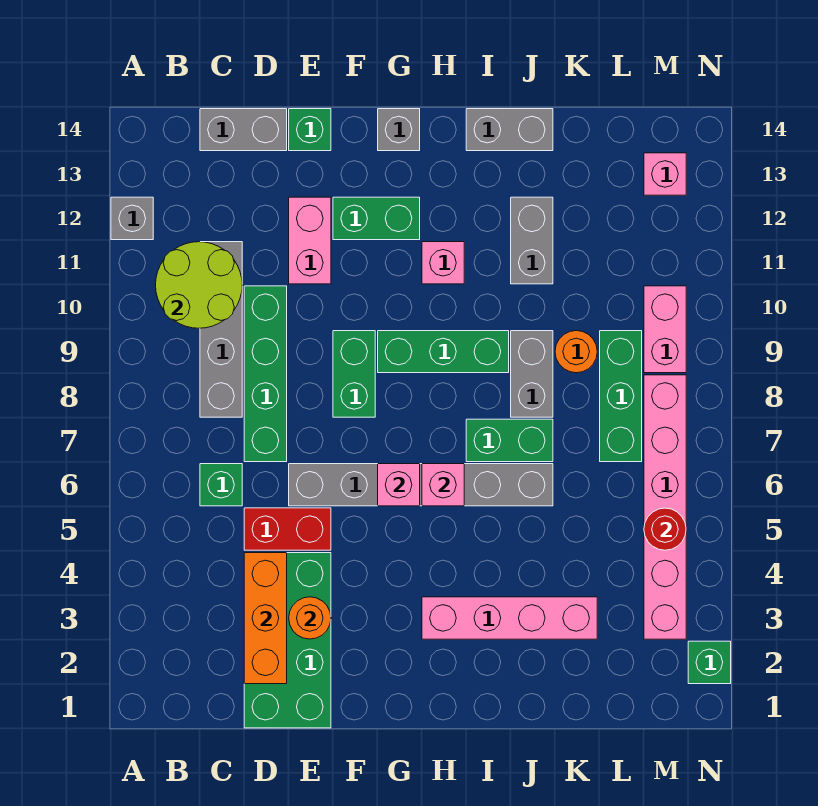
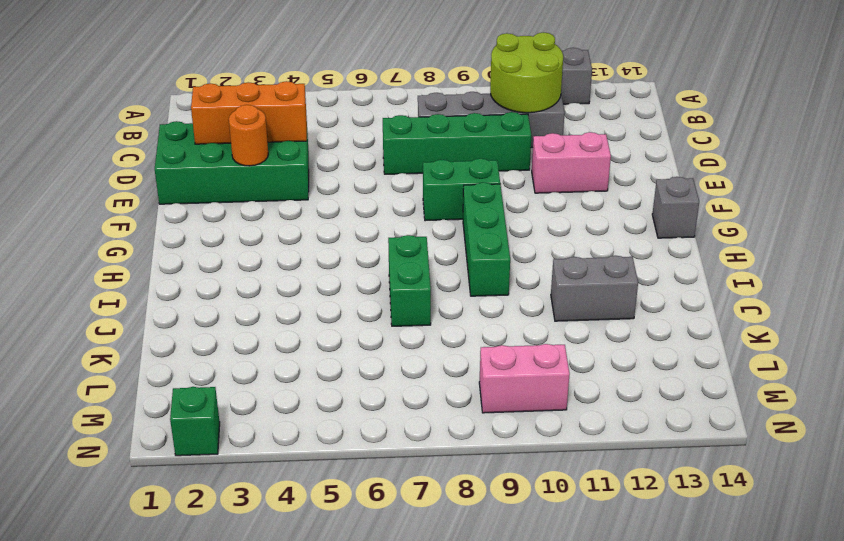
none -> green brick C6 level 1
none -> grey brick C14:D14 level 1
none -> red brick D5:E5 level 1
none -> grey brick E6:J6 level 1

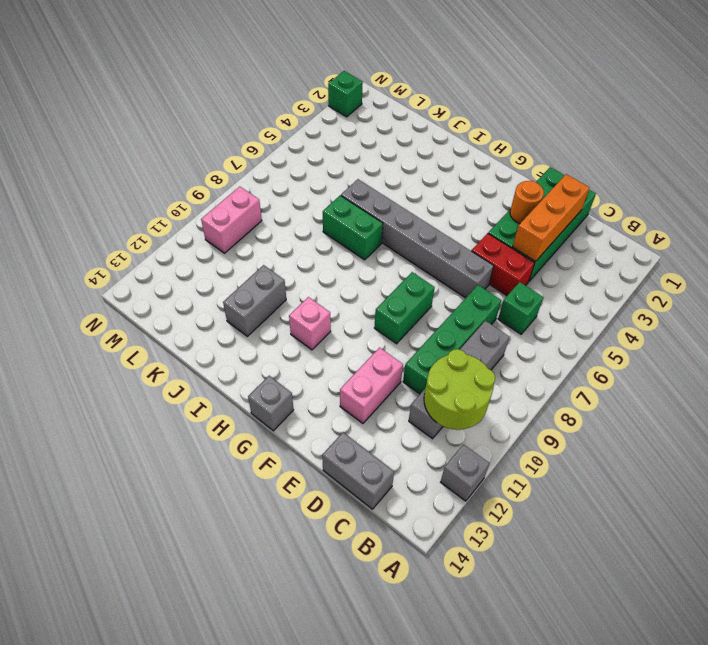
none -> green brick E14 level 1
none -> green brick F12:G12 level 1
none -> green brick G9:I9 level 1
none -> pink brick H3:K3 level 1

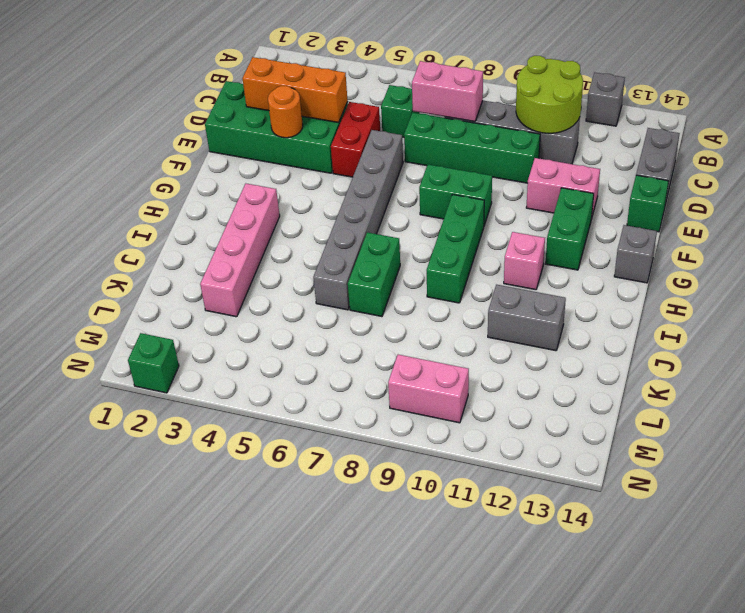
pink brick C7:C8 level 2 -> none
none -> grey brick I14:J14 level 1
none -> grey brick J8:J9 level 1
none -> orange round brick K9 level 1
none -> green brick L7:L9 level 1

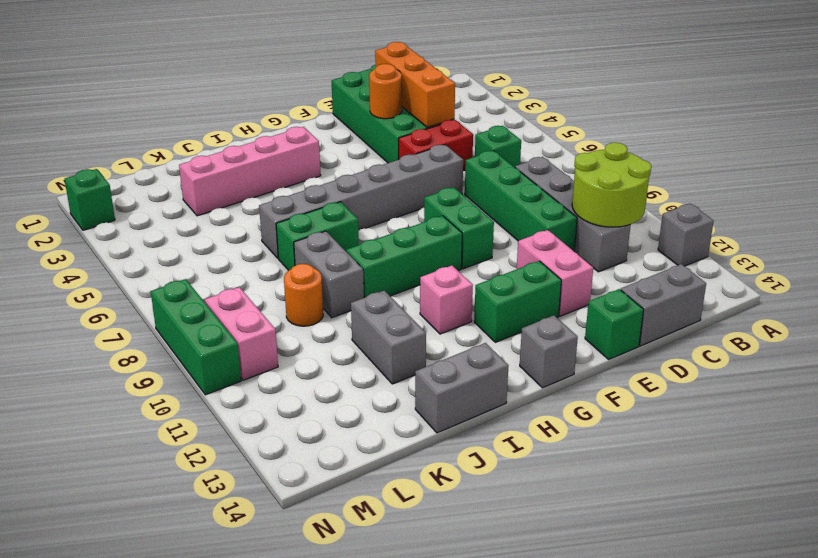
green brick N8:N10 level 1 -> green brick L7:L9 level 1
none -> pink brick M3:M8 level 1
none -> pink brick M13 level 1
none -> pink brick G6 level 2
none -> pink brick H6 level 2

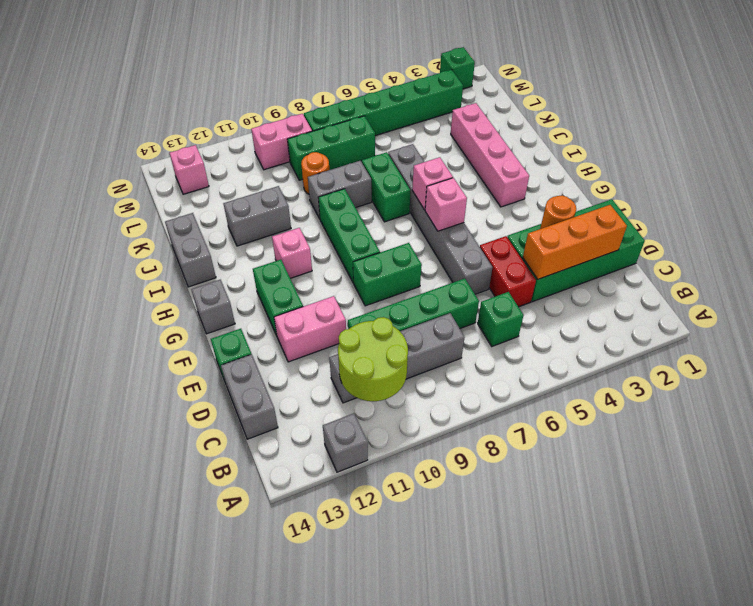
green brick M3:M8 level 1 -> pink brick M3:M8 level 1
none -> red round brick M5 level 2

